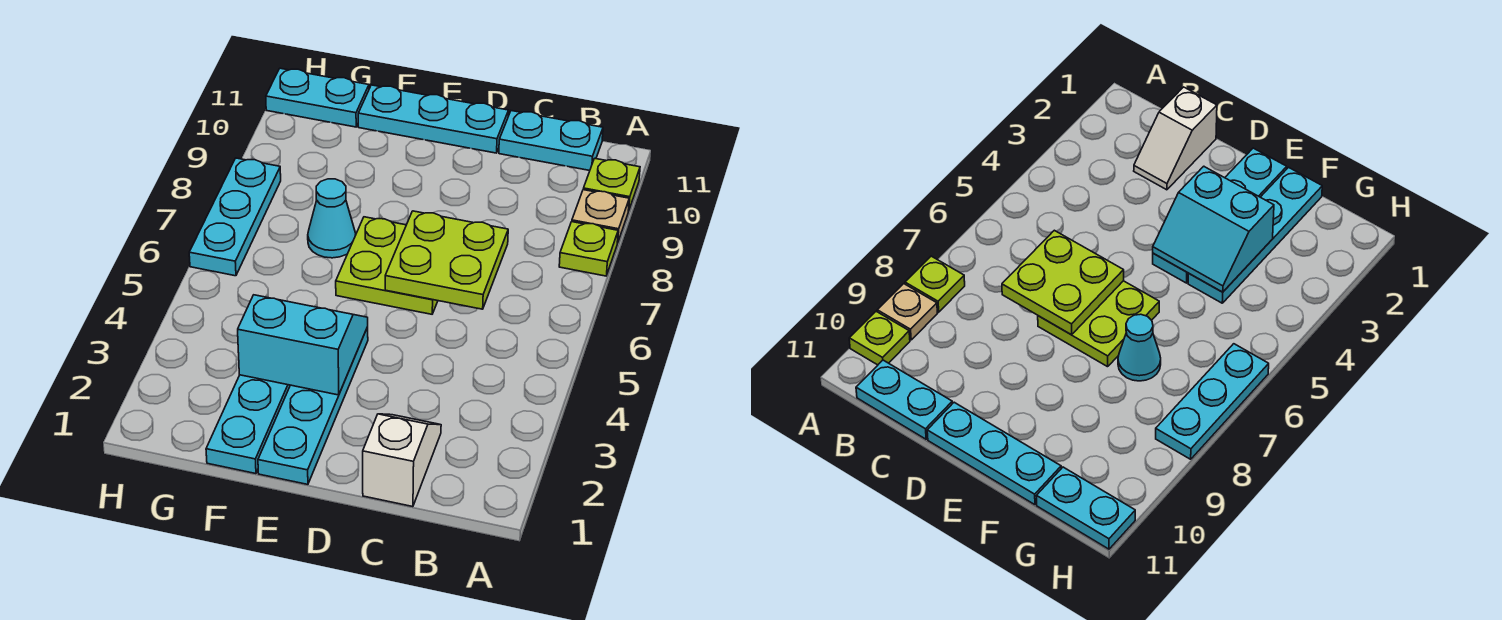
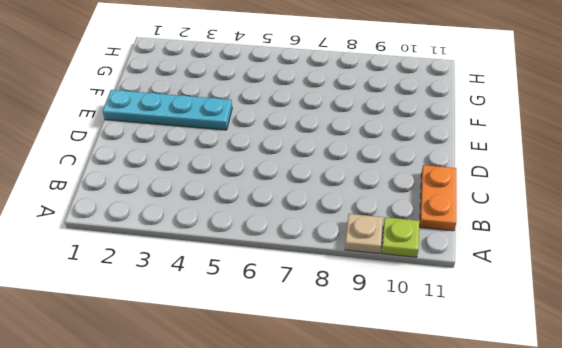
orange plate B11:C11 level 1 -> cyan plate B11:C11 level 1
none -> lime plate A8 level 1
none -> white slope C1:C2 level 1 top 1
none -> lime plate D6:E7 level 1

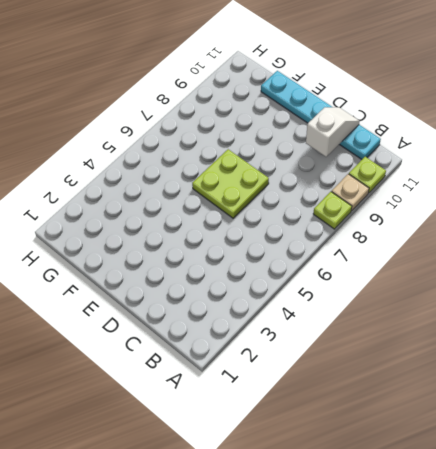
white slope C10:C11 level 2 top 10 -> white slope C1:C2 level 1 top 1
none -> cyan plate E1:E4 level 1
none -> cyan plate F1:F4 level 1
none -> cyan cone F7 level 1

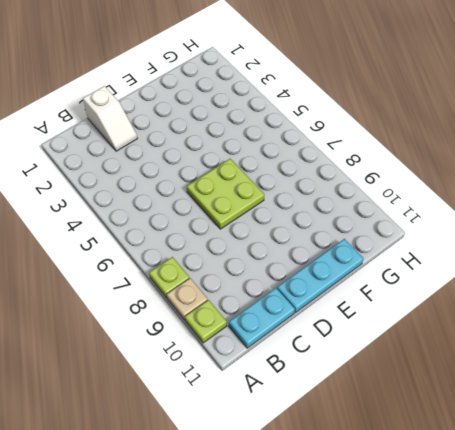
none -> cyan plate E1:E4 level 1
none -> cyan plate F1:F4 level 1
none -> cyan cone F7 level 1

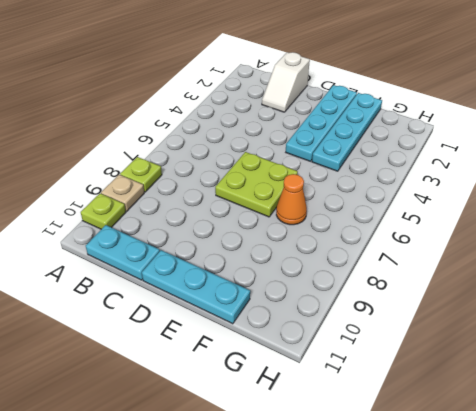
orange cone F7 level 1 -> cyan cone F7 level 1
none -> cyan plate G11:H11 level 1
none -> cyan plate H6:H8 level 1
none -> lime plate C6:D7 level 2

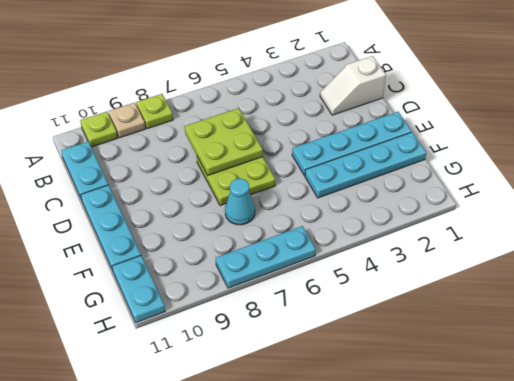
none -> cyan slope E3:F4 level 2 top 3

